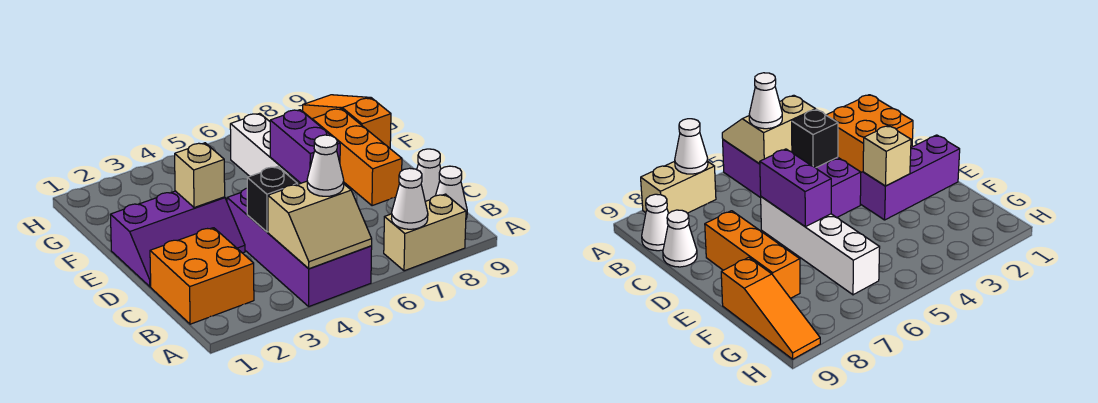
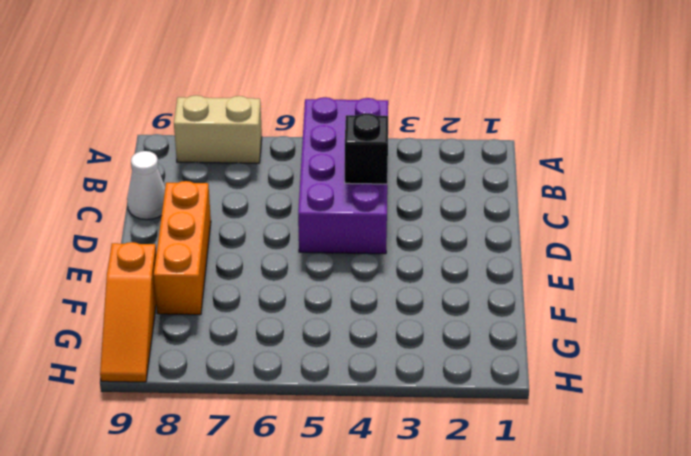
none -> orange brick B1:C2 level 1
none -> white cone B9 level 1
none -> purple slope D1:E3 level 1 top E

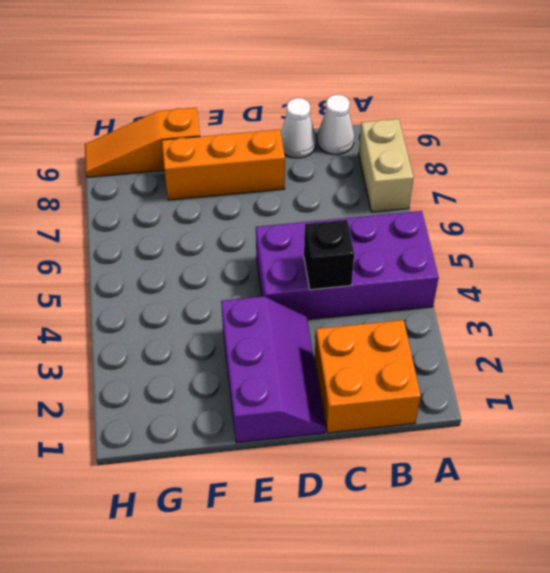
none -> white brick D6:G6 level 1
none -> tan slope A4:B5 level 2 top B
none -> white cone A7 level 2

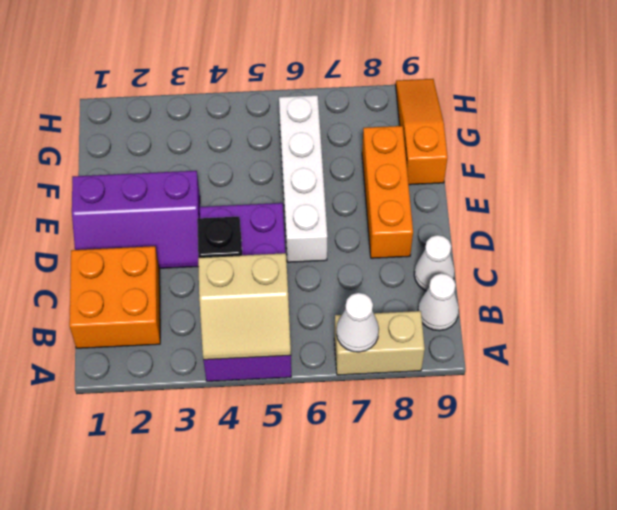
none -> purple brick D6:E6 level 2
none -> tan brick E3 level 2
none -> white cone B5 level 3

